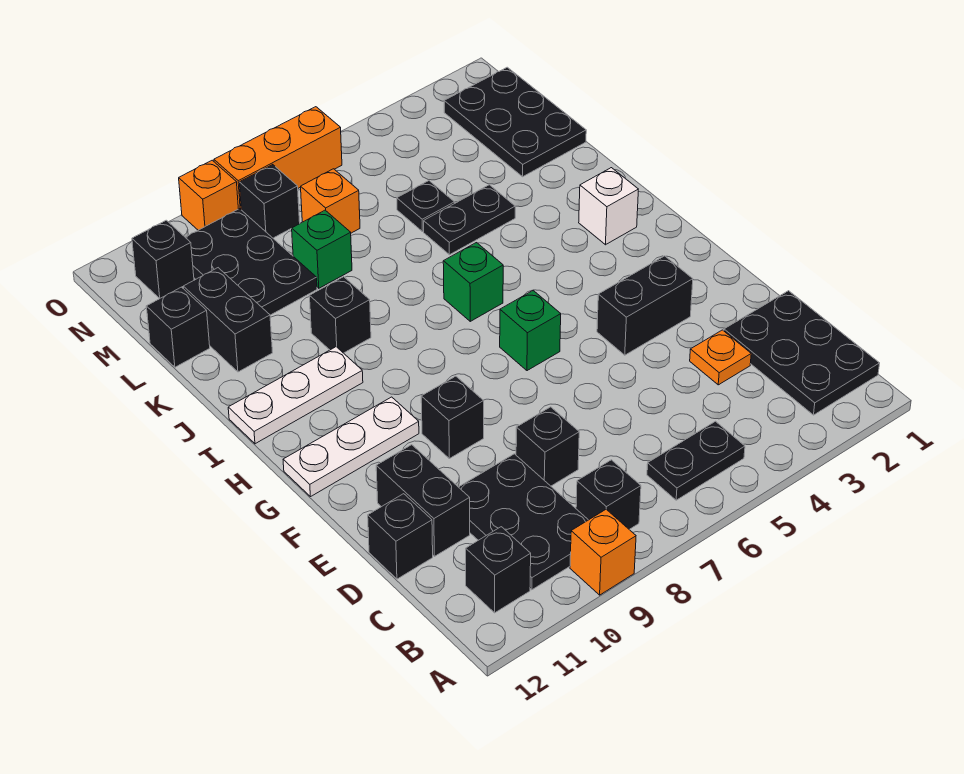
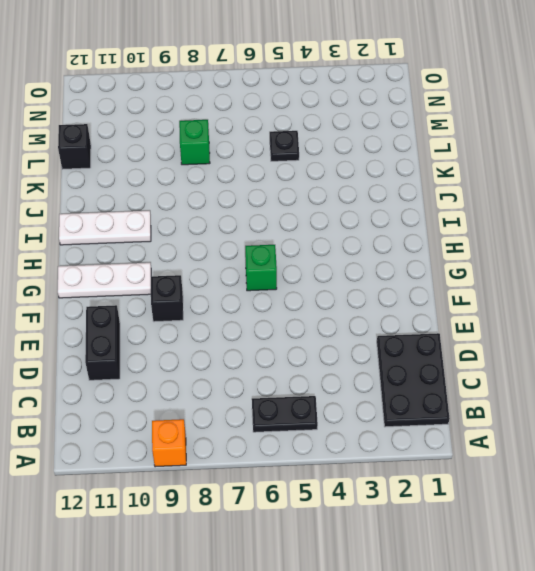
none -> black brick B8 level 1
none -> black plate B9:D10 level 1
none -> black brick B11 level 1
none -> orange plate D3 level 1

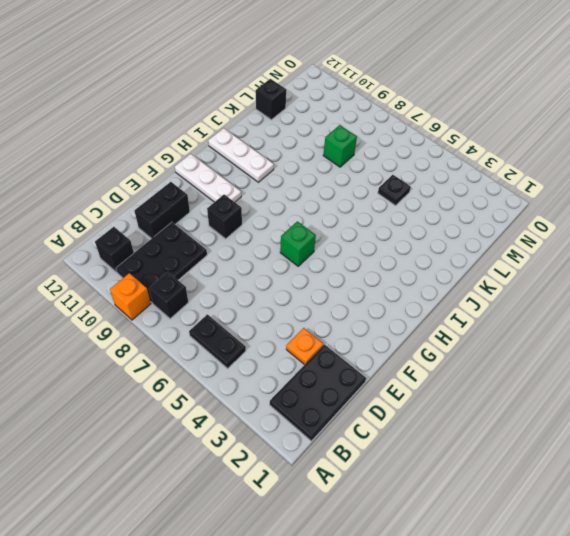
none -> black brick D8 level 1
none -> black brick D12 level 1
none -> black brick F3:F4 level 1
none -> white brick I2 level 1

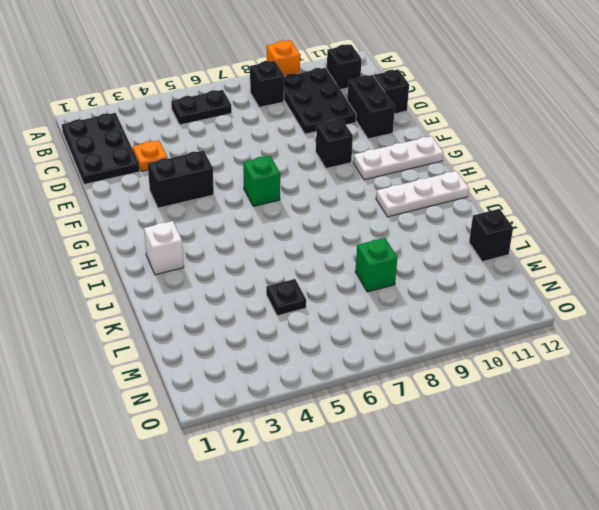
none -> black brick D8 level 1
none -> green brick I6 level 1
none -> black brick J9 level 1
none -> black plate K4:K5 level 1

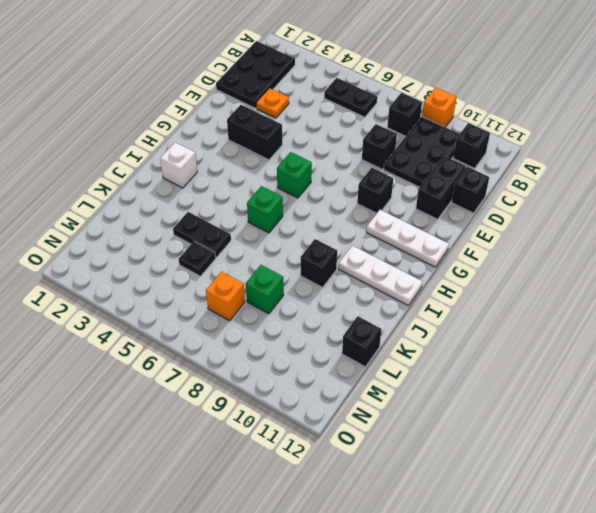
none -> black brick K11:L11 level 1
none -> black plate L1:N2 level 1
none -> black plate L9:N10 level 1
none -> black brick N8 level 1

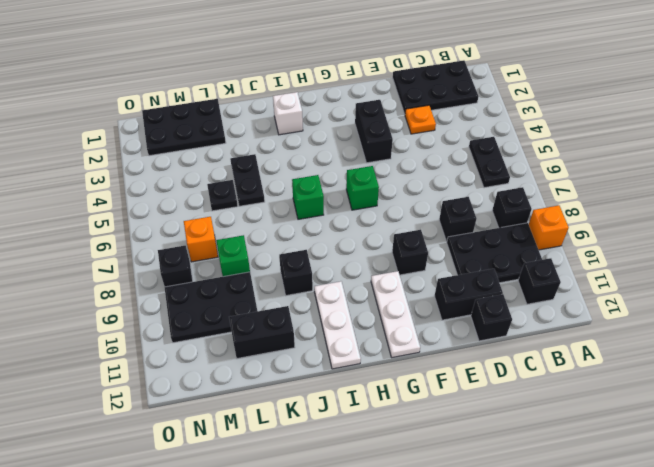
none -> black brick L12 level 1
none -> black brick N11 level 1
none -> orange brick O6:O8 level 1
none -> orange brick O9 level 1

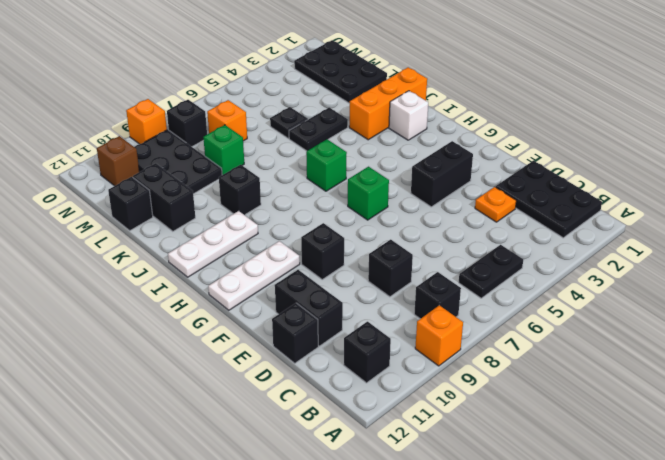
orange brick J1:J3 level 1 -> orange brick O6:O8 level 1
brown brick N11 level 1 -> black brick N11 level 1
none -> black plate B9:D10 level 1

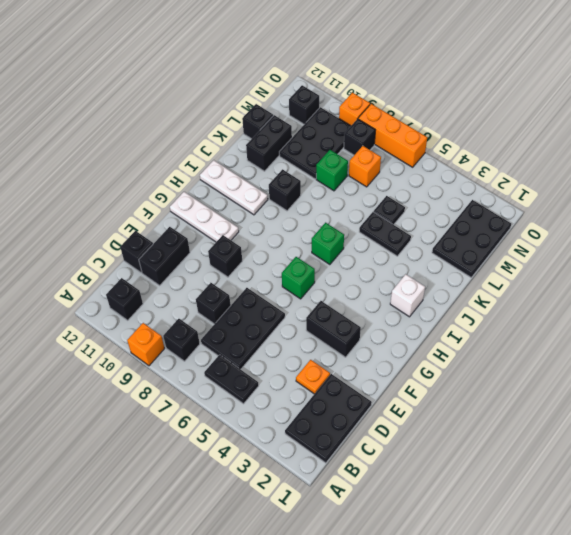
black plate C6:E7 level 1 -> black plate B9:D10 level 1

